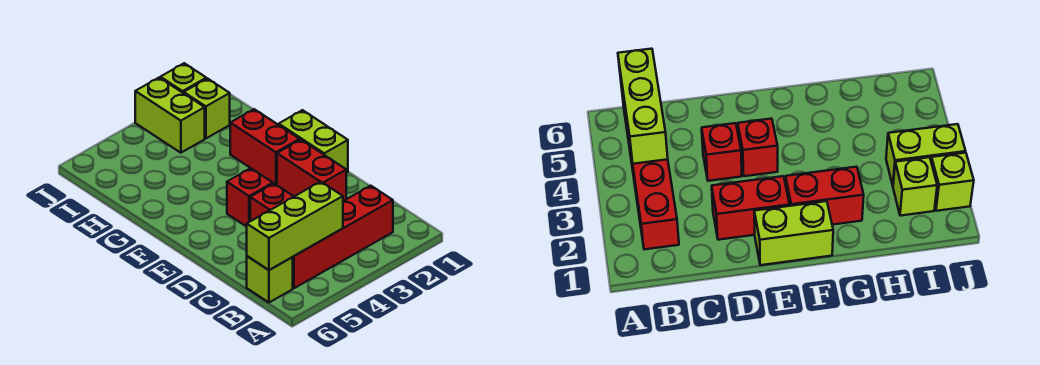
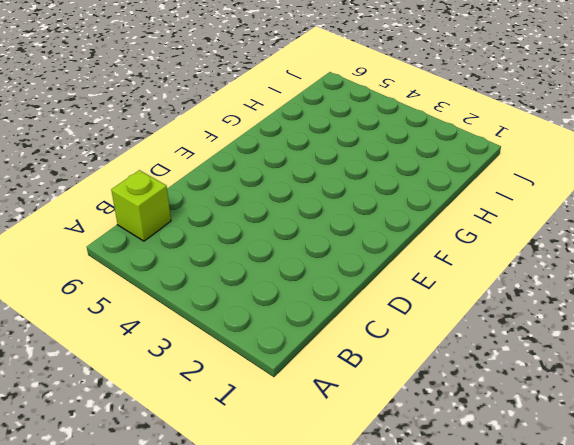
none -> red brick B2:B5 level 1
none -> red brick D2:E2 level 1

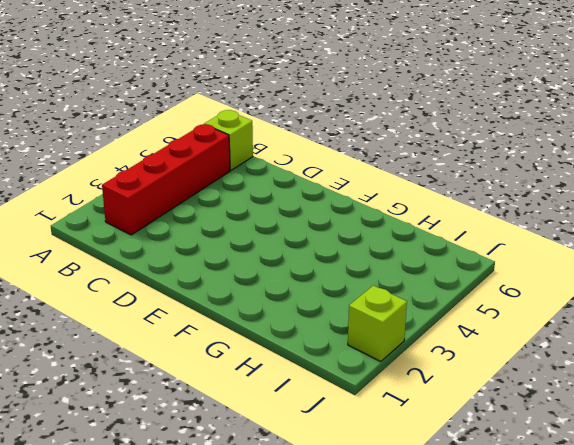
none -> red brick D2:E2 level 1
none -> red brick D4 level 1

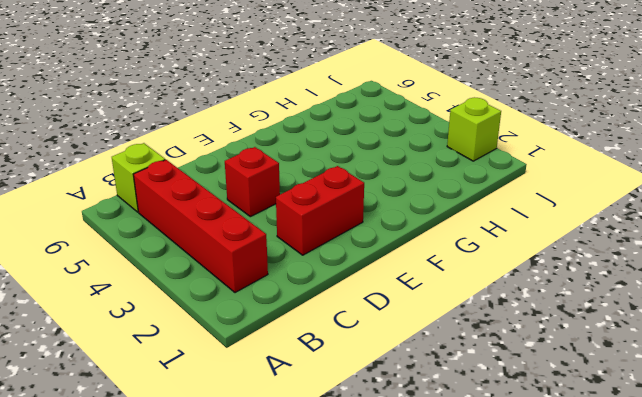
none -> lime brick E1:F1 level 1
none -> red brick E4 level 1

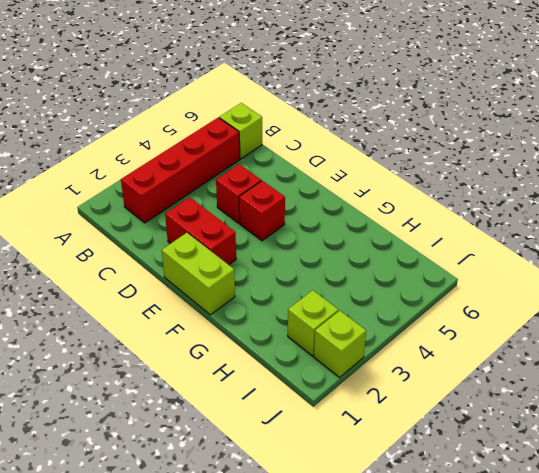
none -> red brick F2:G2 level 1
none -> lime brick I3:J3 level 1

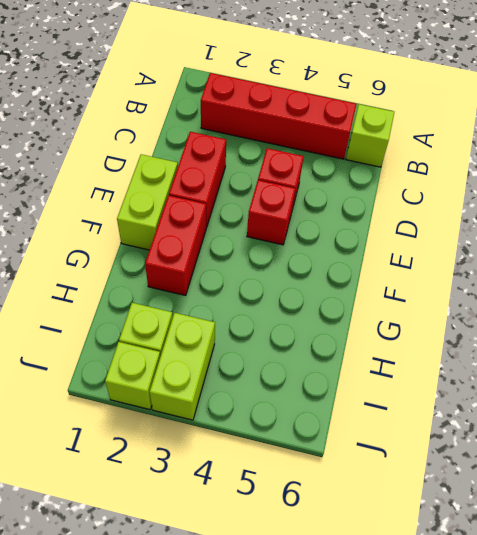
none -> lime brick B4:B6 level 2

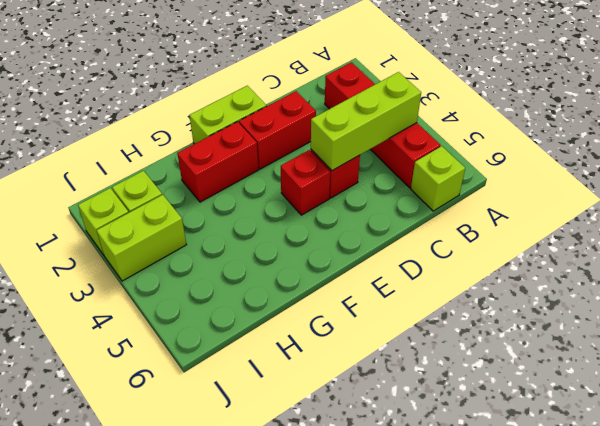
lime brick B4:D4 level 2 -> lime brick B4:B6 level 2

